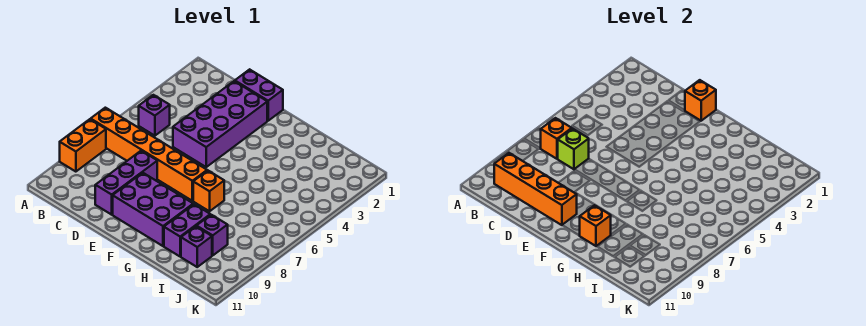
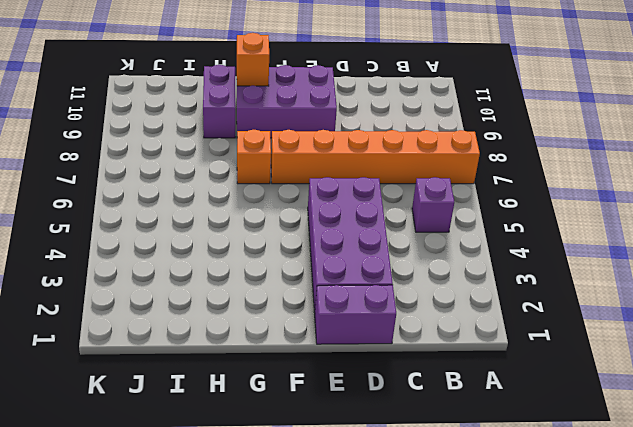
none -> orange brick A8:A9 level 1
none -> purple brick D8:D10 level 1
none -> purple brick I9 level 1

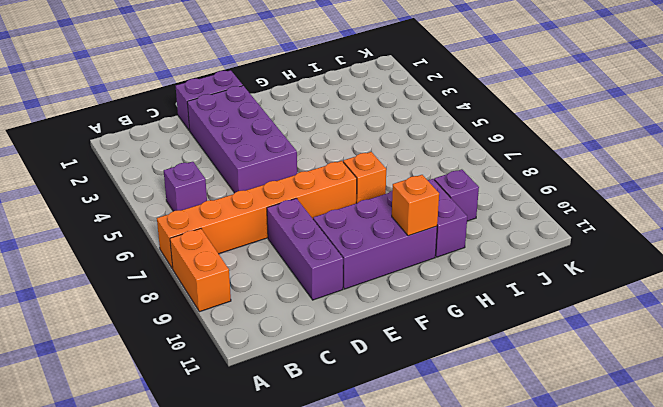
none -> purple brick I10 level 1
none -> orange brick B7 level 2
none -> orange brick B10:E10 level 2

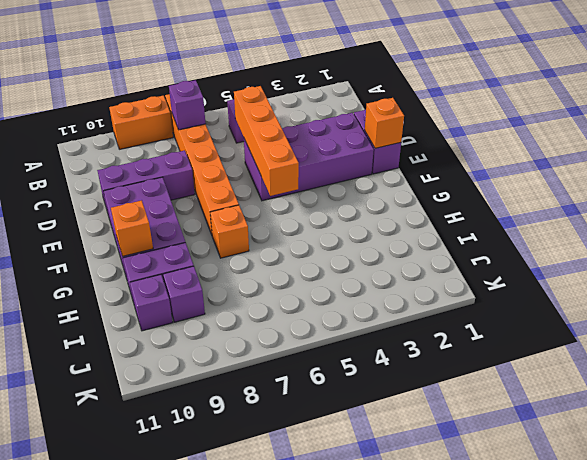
purple brick B7 level 2 -> orange brick B7 level 2
orange brick C5:F5 level 2 -> orange brick B10:E10 level 2
none -> lime brick C7 level 2

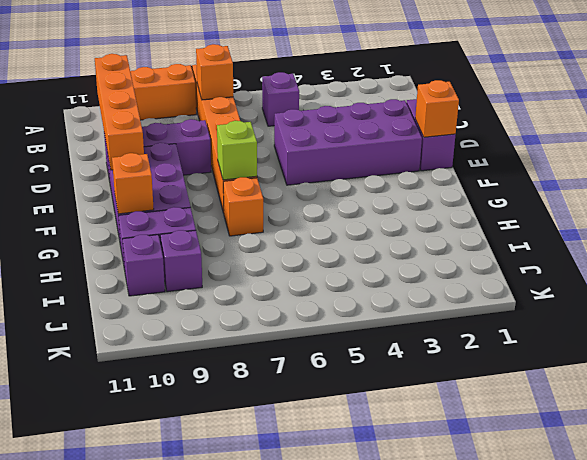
lime brick F7 level 2 -> lime brick C7 level 2

